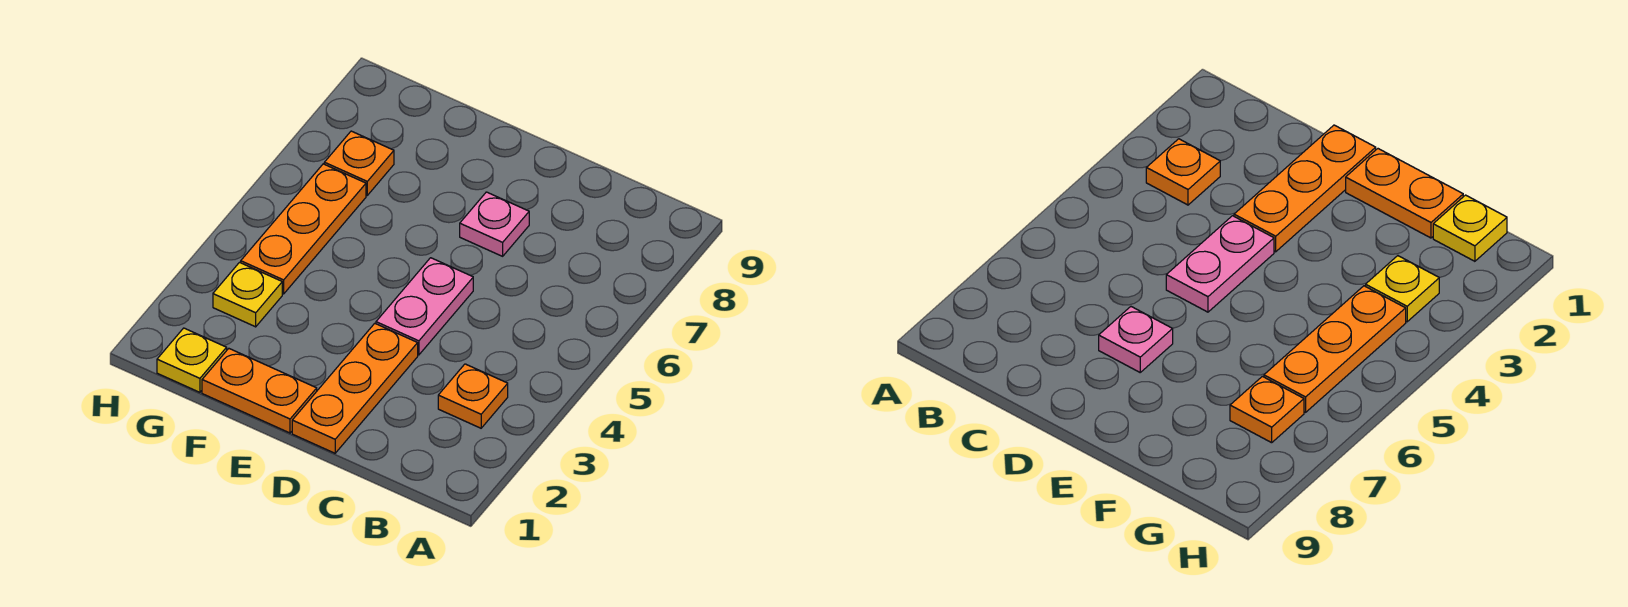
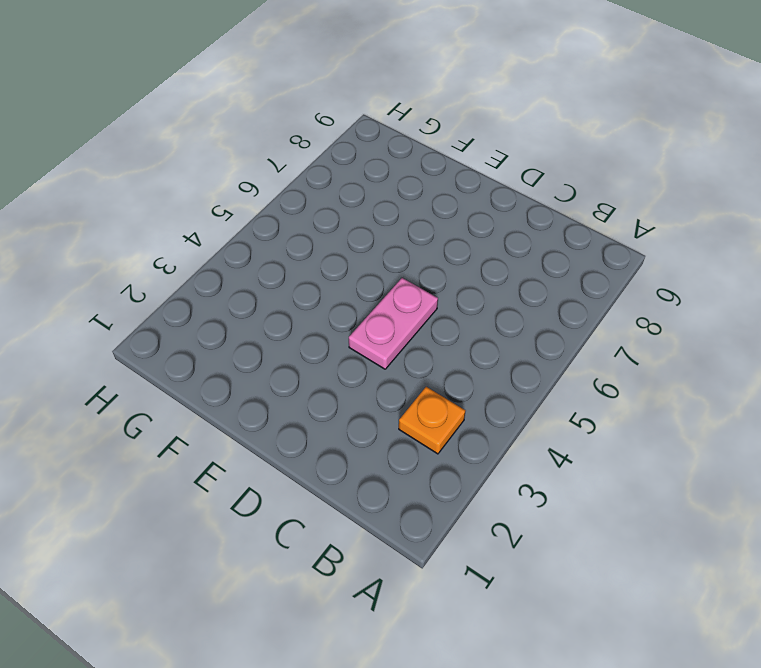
none -> orange plate D1:D3 level 1
none -> pink plate D7 level 1

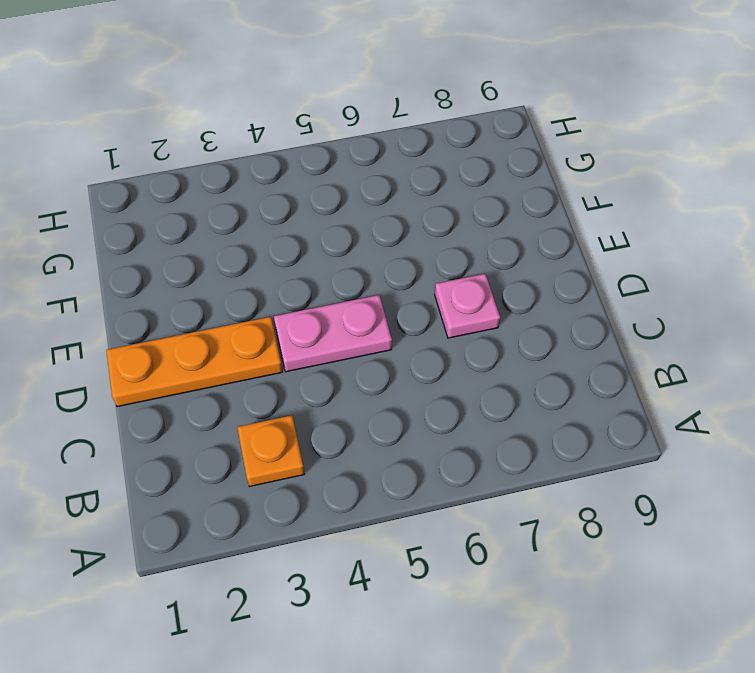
none -> orange plate E1:F1 level 1
none -> yellow plate G1 level 1

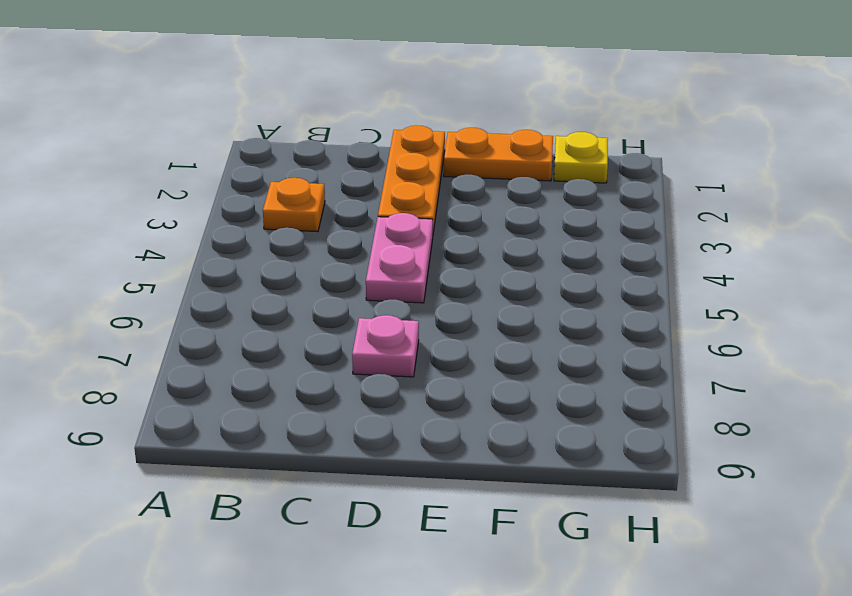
none -> yellow plate G3 level 1
none -> orange plate G4:G6 level 1

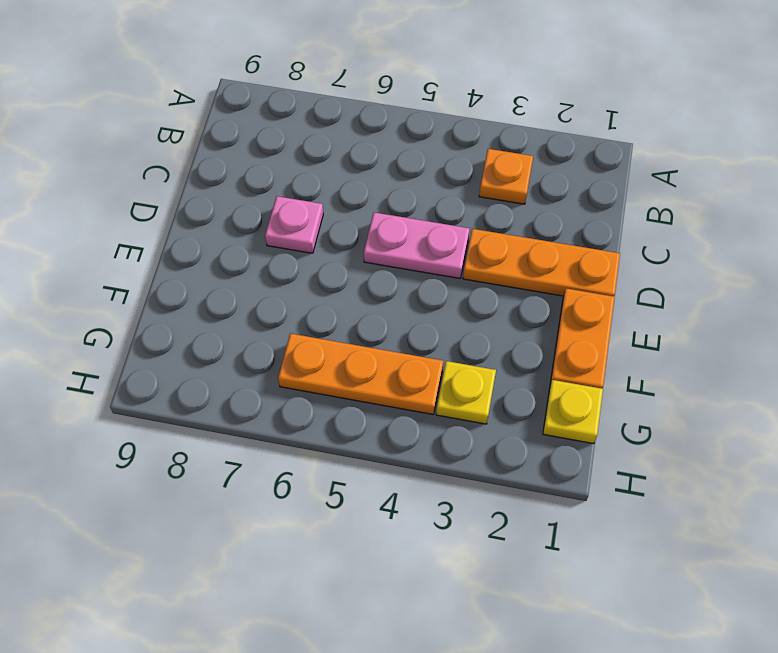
none -> orange plate G7 level 1

